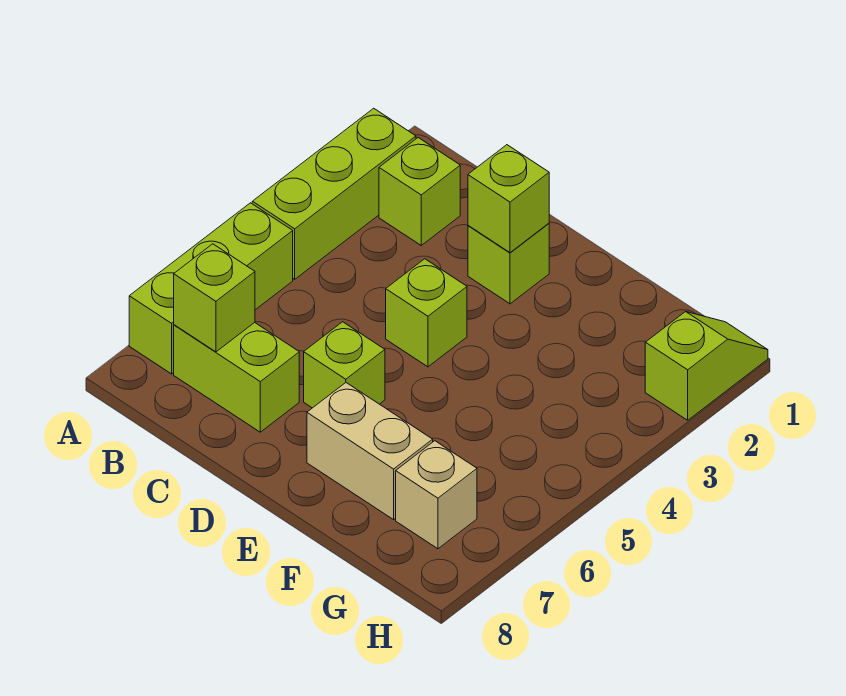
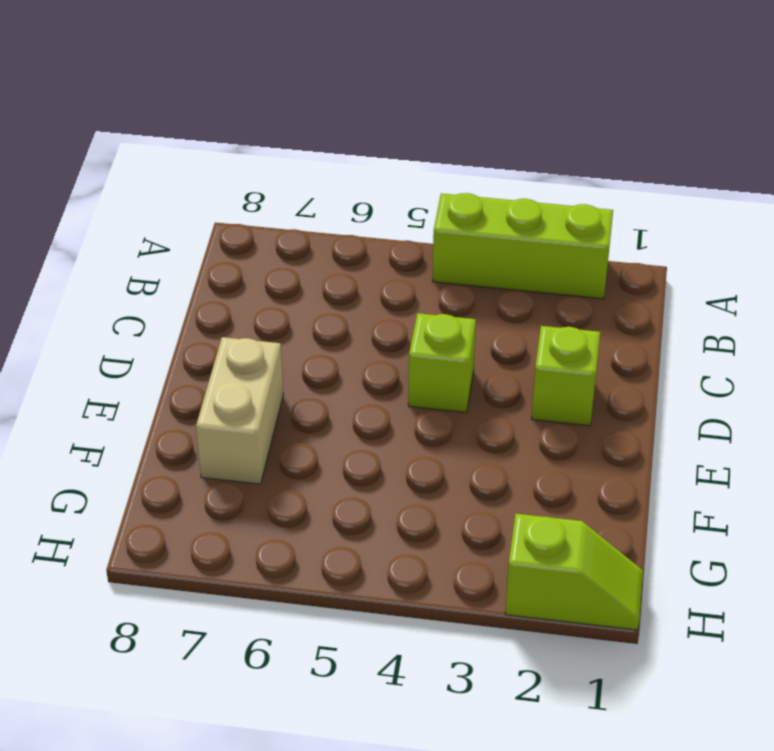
none -> lime brick A5:A7 level 1
none -> lime brick B2 level 1
none -> lime brick B7:C7 level 1

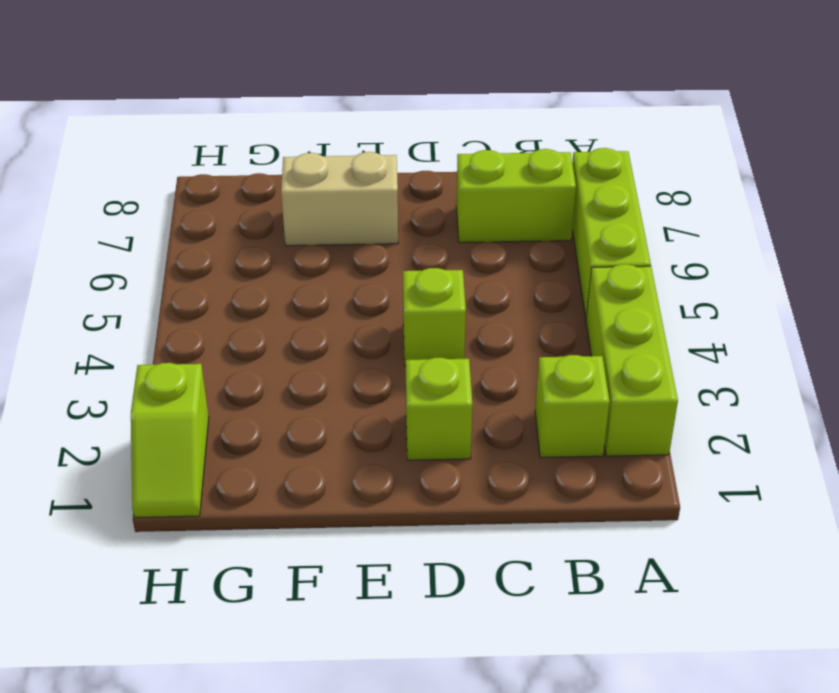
none -> lime brick D6 level 1
none -> tan brick G7 level 1
none -> lime brick B7 level 2

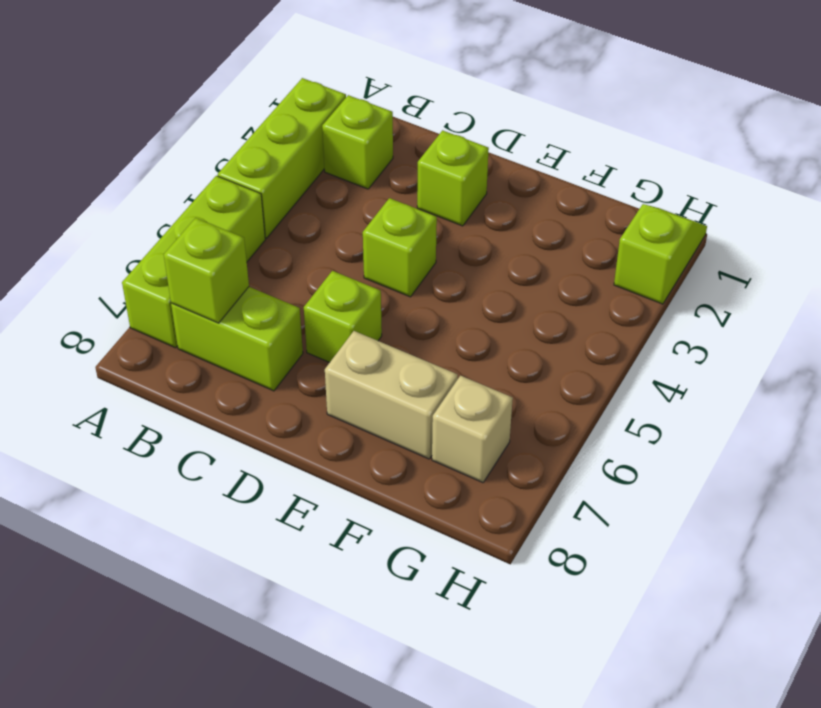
none -> lime brick D2 level 2

